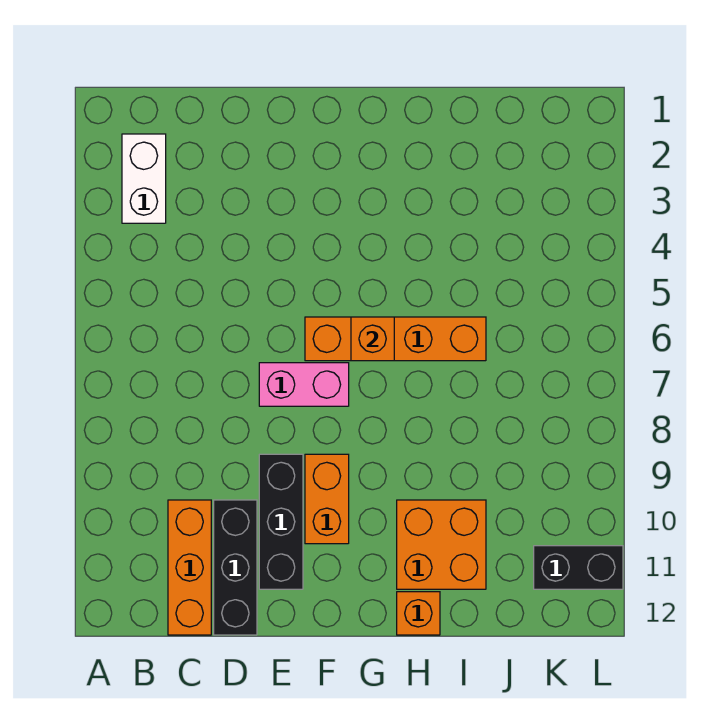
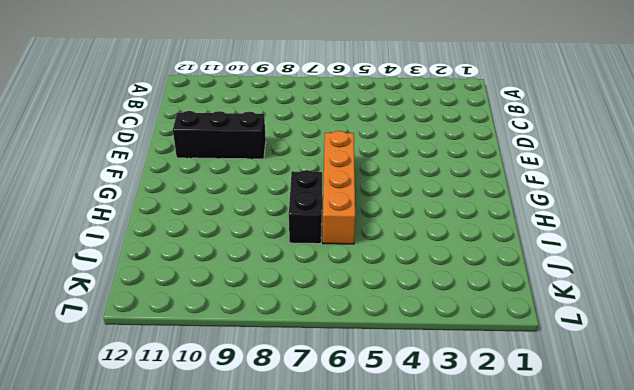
black brick H7:I7 level 1 -> black brick K11:L11 level 1
none -> white brick B2:B3 level 1
none -> orange brick C10:C12 level 1

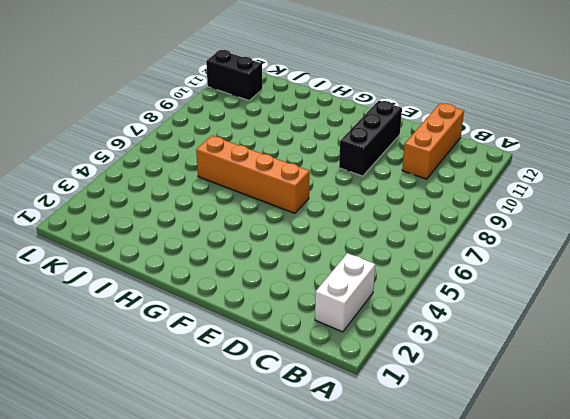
none -> black brick D10:D12 level 1
none -> pink brick E7:F7 level 1

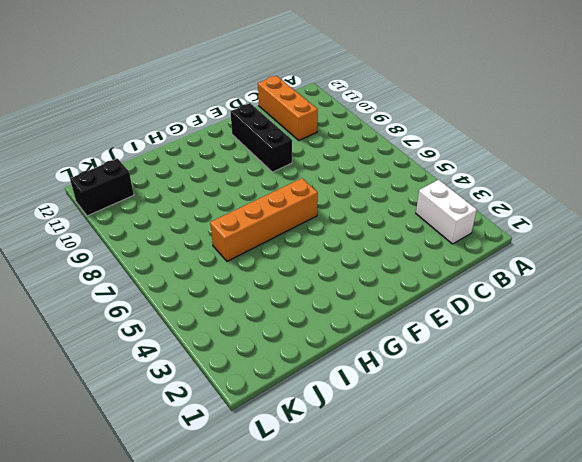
none -> black brick D10:D12 level 1
none -> pink brick E7:F7 level 1

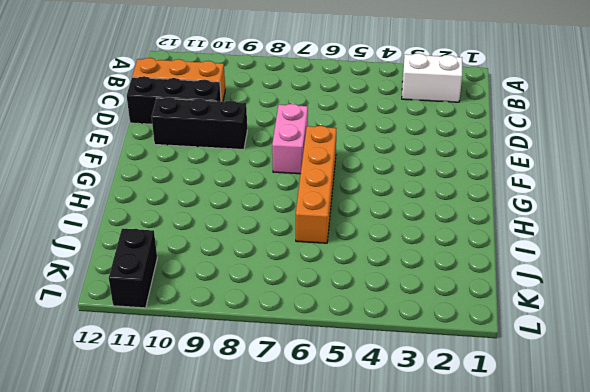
none -> orange brick F9:F10 level 1
none -> orange brick H10:I11 level 1

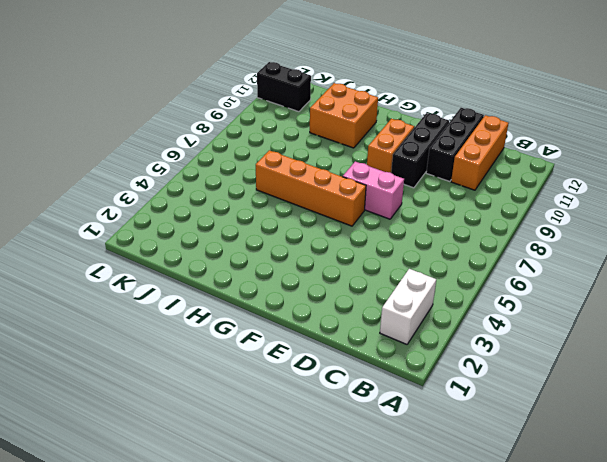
none -> orange brick H12 level 1
none -> orange brick G6 level 2

